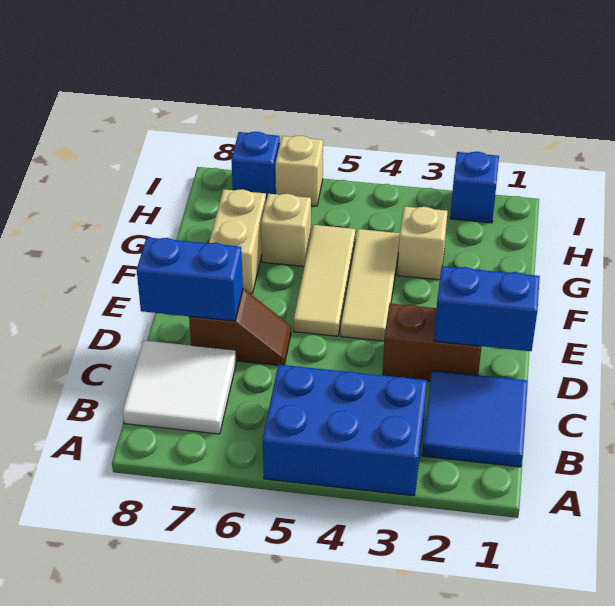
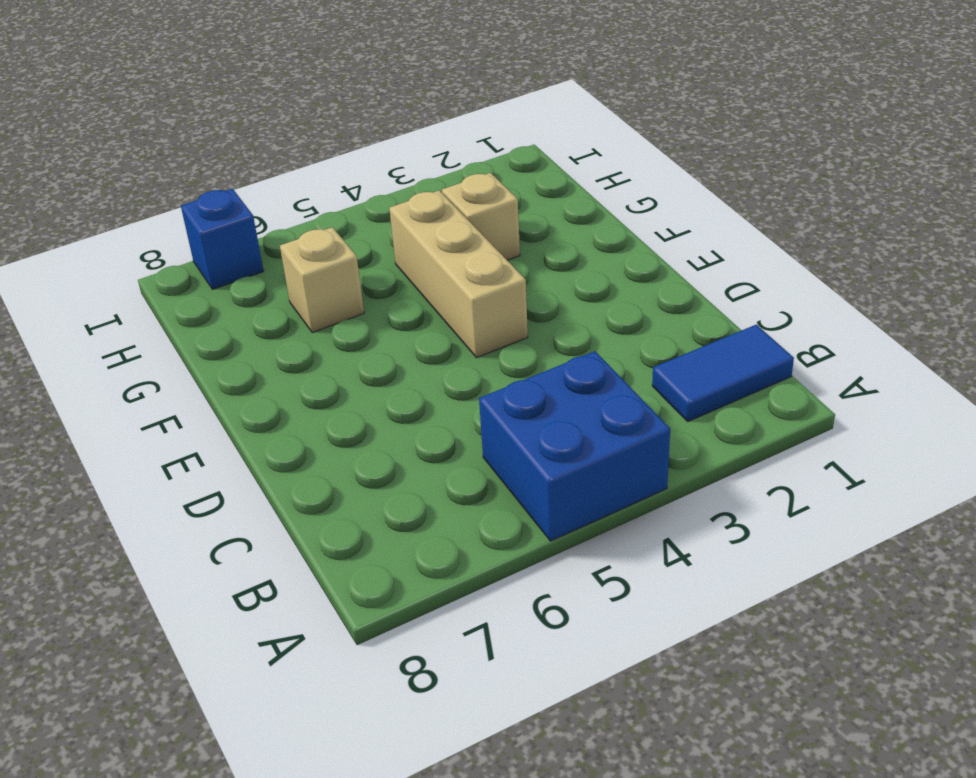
blue brick A4:B5 level 1 -> blue brick A3:B5 level 1
blue tile B1:B2 level 1 -> blue tile B1:C2 level 1
tan brick E4:G4 level 1 -> tan tile E4:G4 level 1
none -> white tile B7:C8 level 1
none -> brown brick D2:D3 level 1
none -> brown slope D6:D7 level 1 top 7

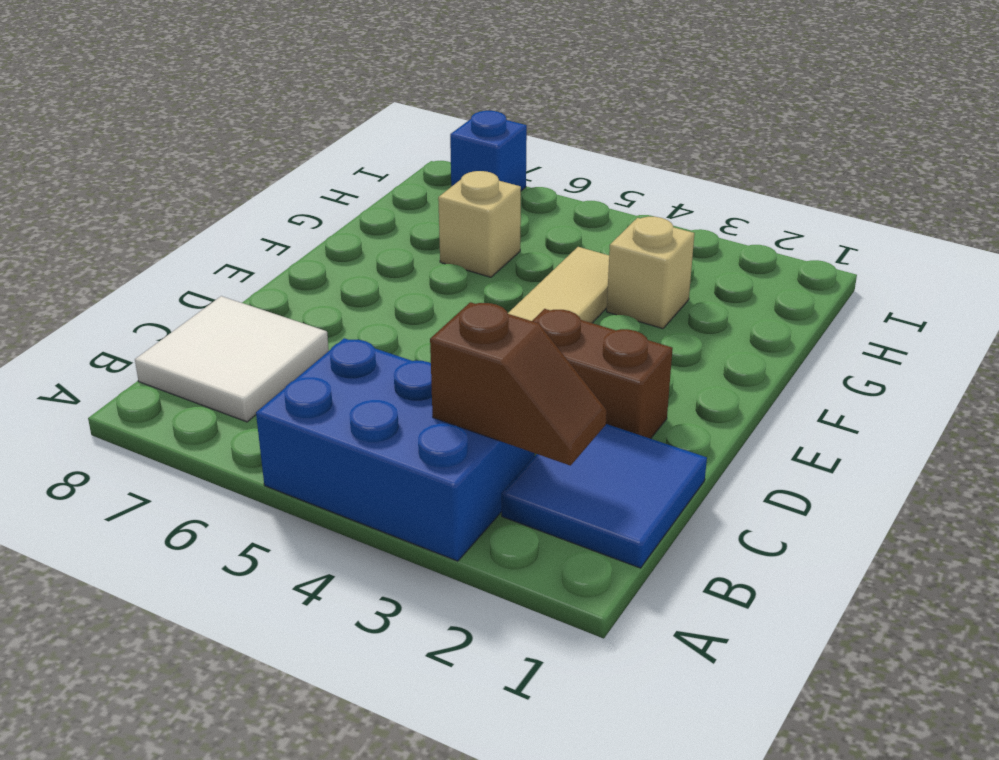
brown slope B2:B3 level 2 top 3 -> brown slope D6:D7 level 1 top 7
none -> tan tile E5:G5 level 1
none -> tan brick F7:G7 level 1
none -> blue brick I2 level 1

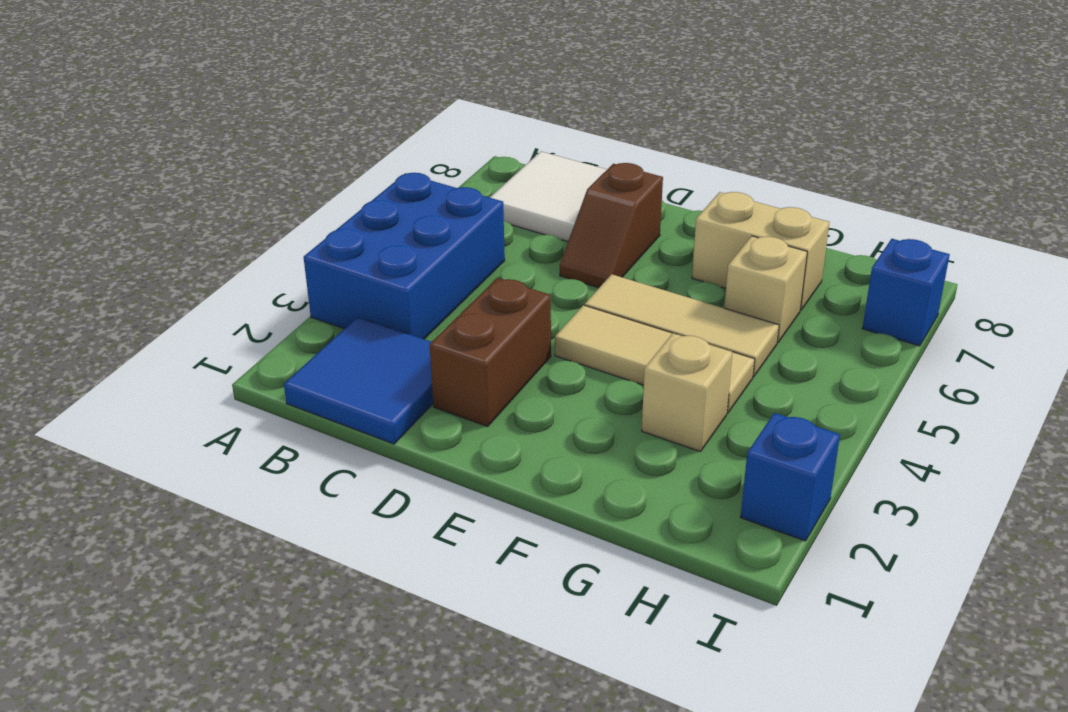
none -> tan brick I6 level 1
none -> blue brick D1:D2 level 2
none -> blue brick D7:D8 level 2

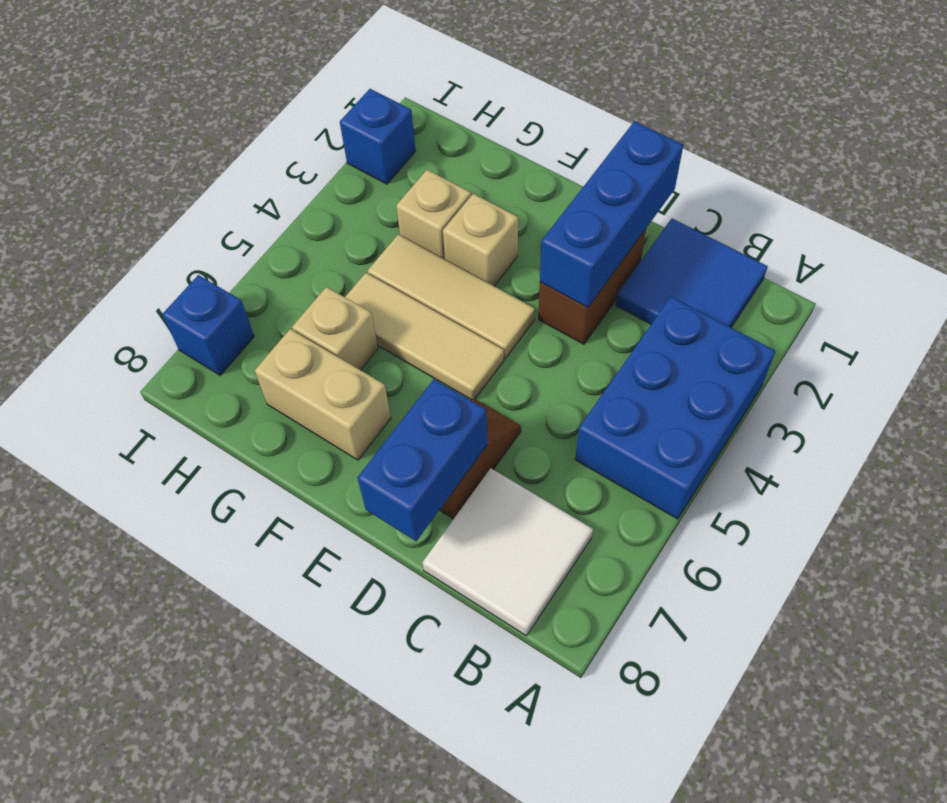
blue brick D1:D3 level 2 -> blue brick D1:D2 level 2
tan brick F3 level 1 -> tan brick I6 level 1

